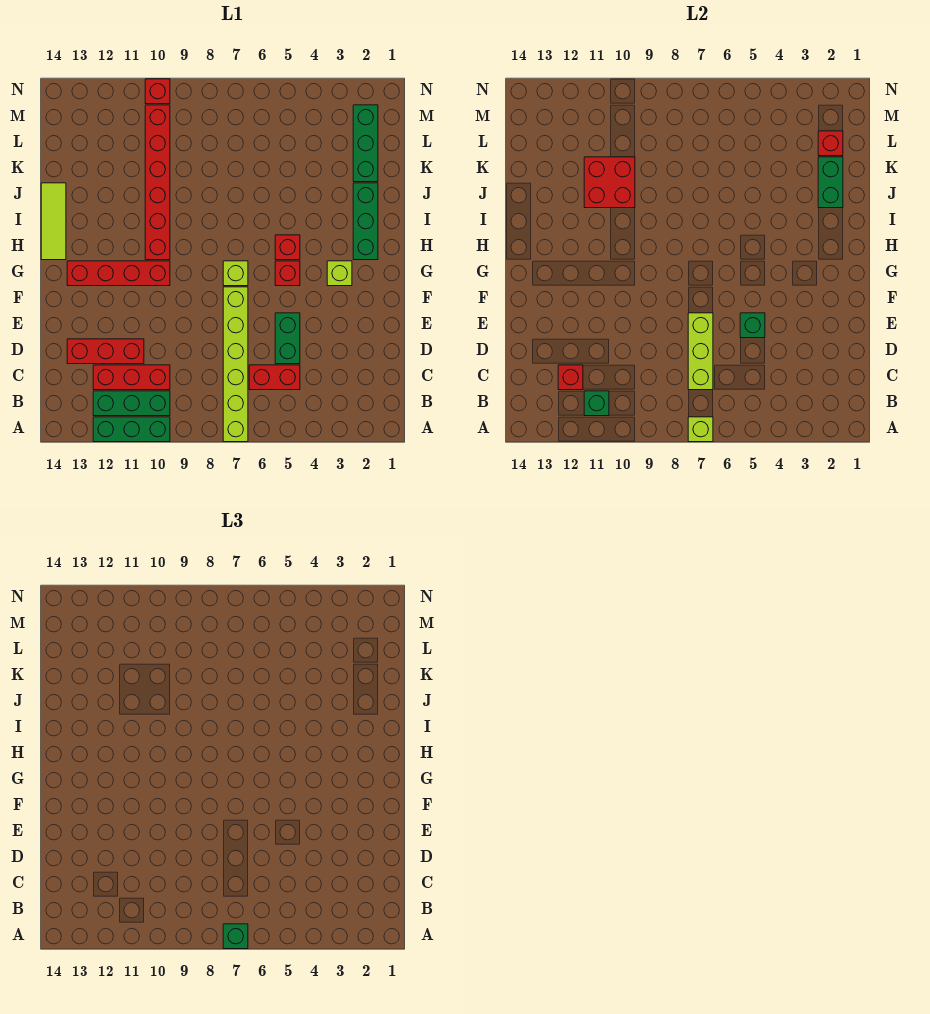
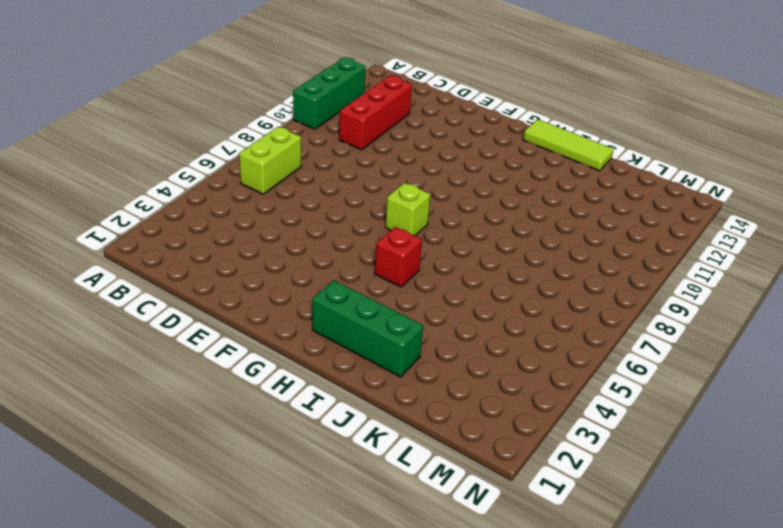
lime brick B6:B7 level 1 -> lime brick A7:F7 level 1
none -> green brick B10:B12 level 1
none -> red brick C5:C6 level 1
none -> green brick D5:E5 level 1

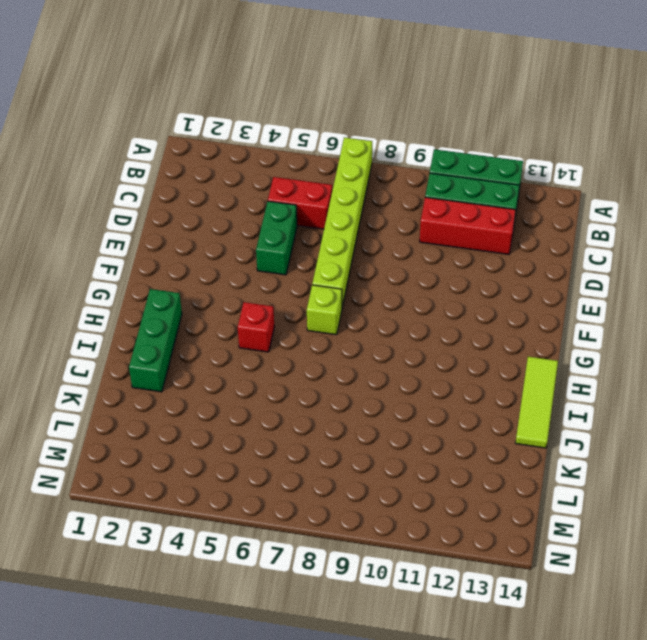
none -> red brick D11:D13 level 1
none -> lime brick G3 level 1
none -> red brick G5 level 1

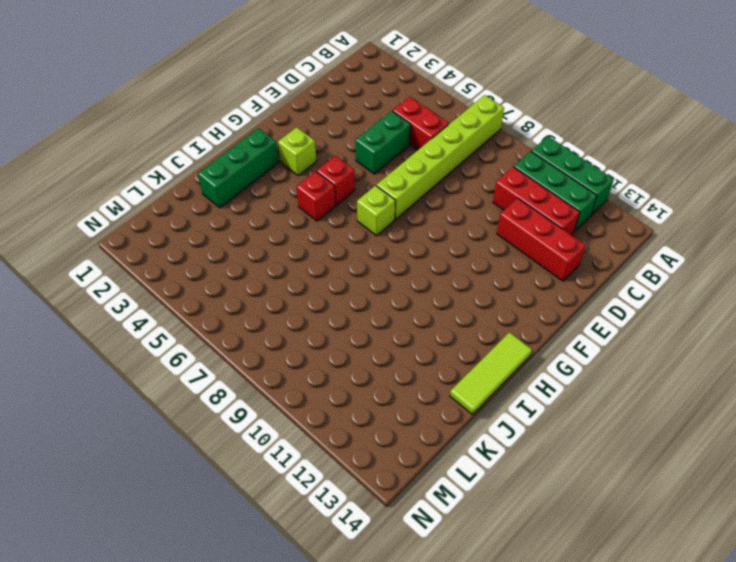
none -> red brick G10:G13 level 1
none -> red brick H10:M10 level 1
none -> green brick K2:M2 level 1

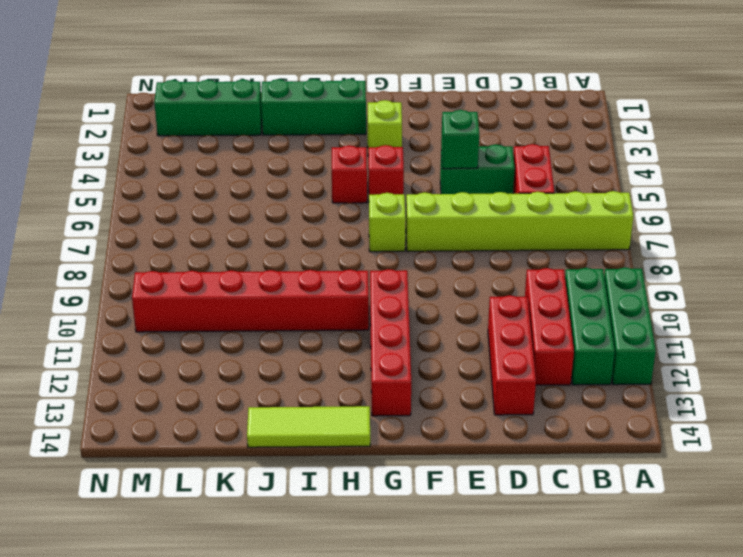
none -> red brick N10 level 1
none -> lime brick A7 level 2
none -> green brick B11 level 2

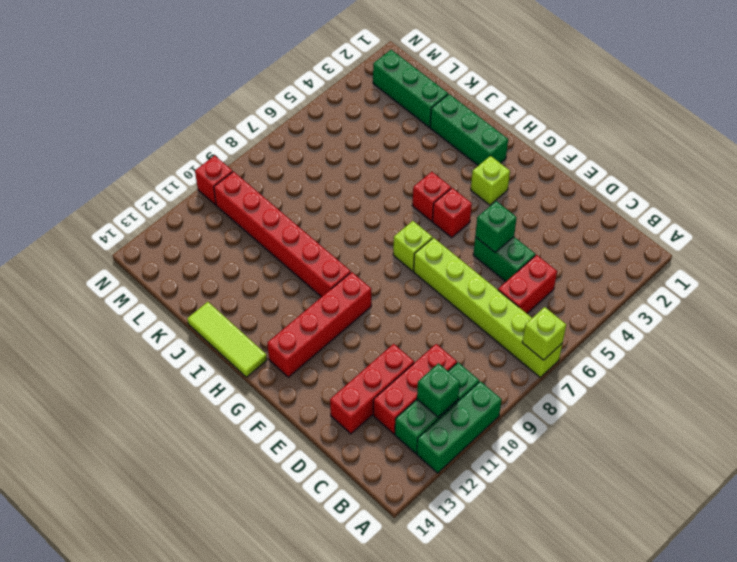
none -> lime brick C7:E7 level 2
none -> red brick C12 level 2
none -> green brick J2:K2 level 2

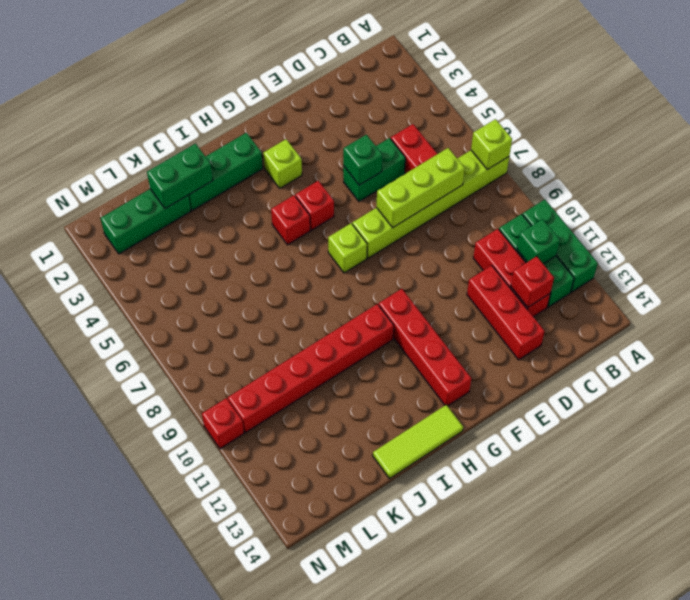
none -> red brick J10:K11 level 2
none -> red brick L2 level 2
none -> green brick A7 level 3

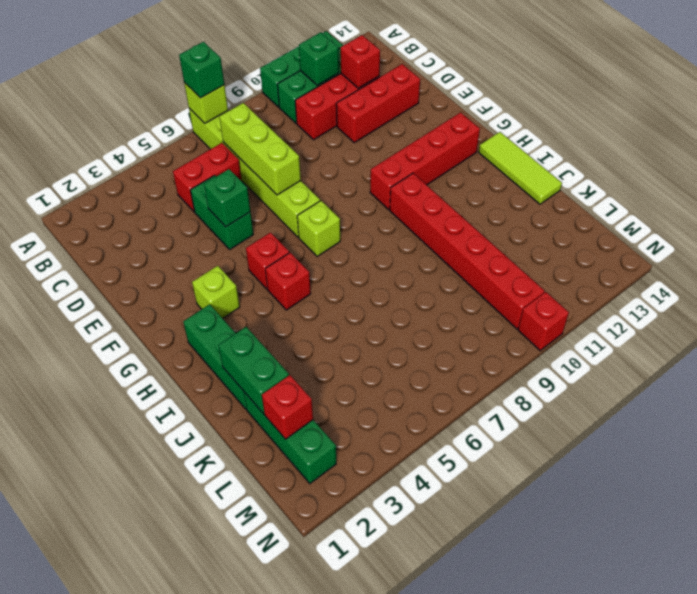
none -> red brick J10:K11 level 2

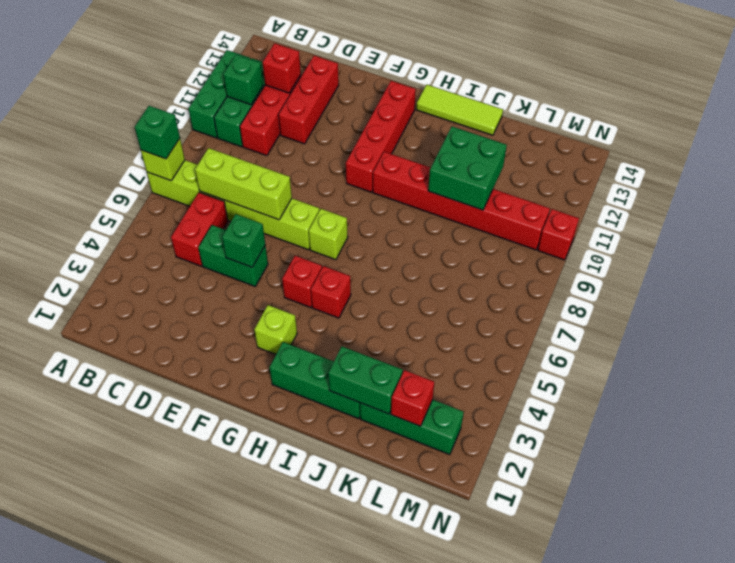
green brick J10:K11 level 2 -> red brick J10:K11 level 2

